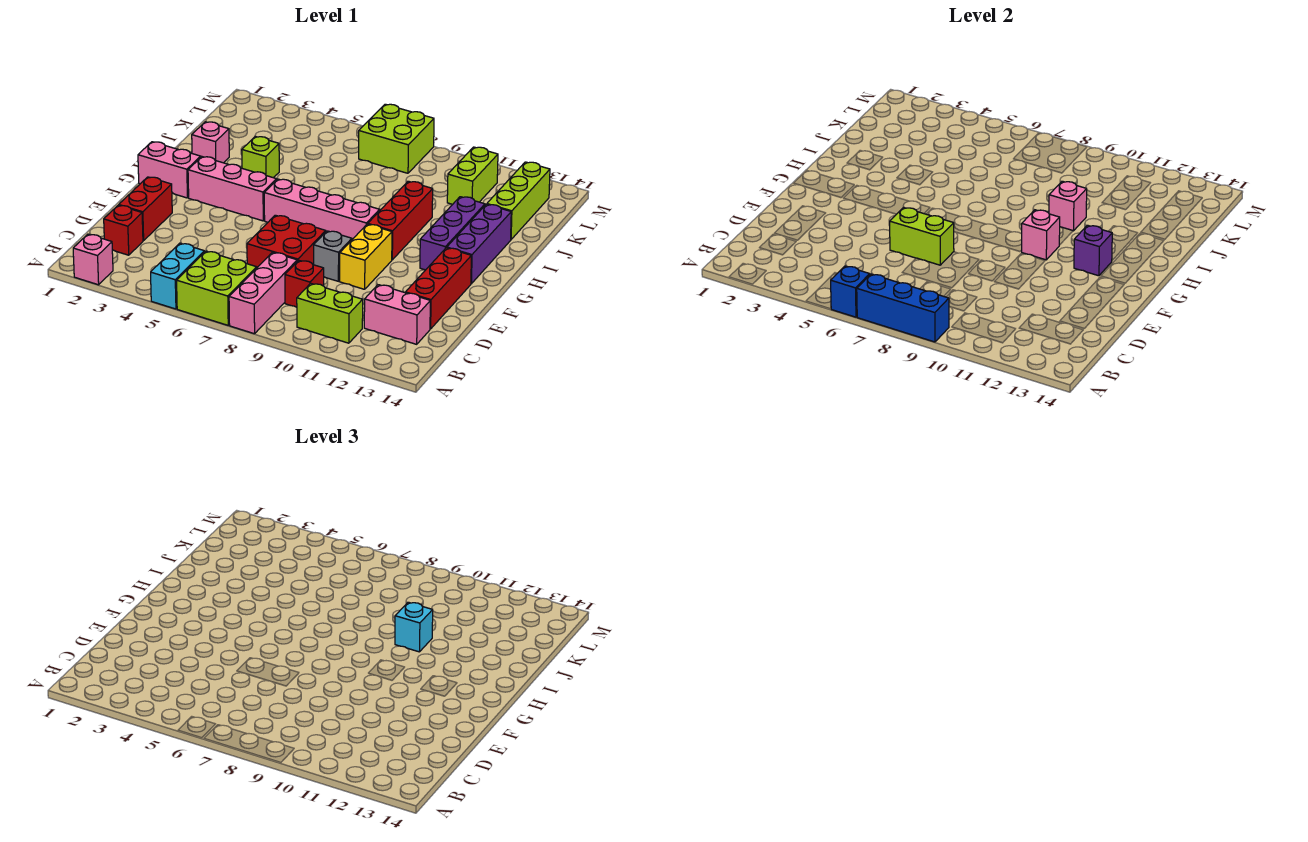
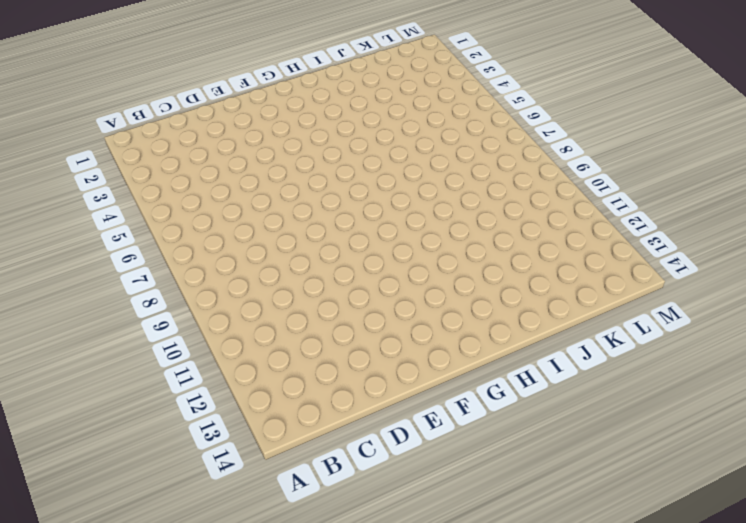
none -> pink brick A2 level 1
none -> cyan brick A5:B5 level 1
none -> lime brick A6:B7 level 1
none -> pink brick A8:C8 level 1

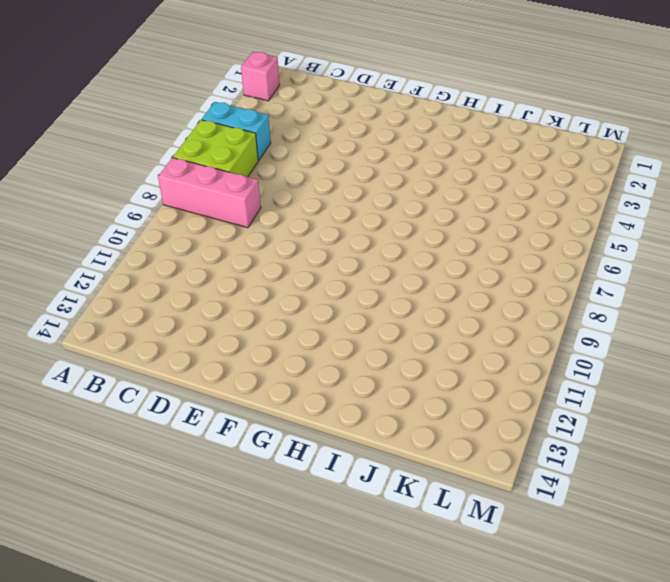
none -> lime brick B10:B11 level 1
none -> red brick C2 level 1
none -> red brick C9 level 1
none -> pink brick C12:C13 level 1

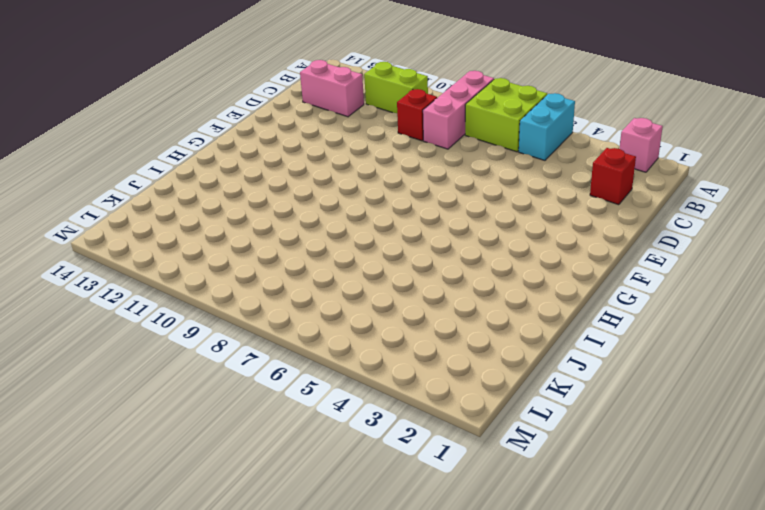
none -> red brick D2:E2 level 1
none -> red brick D7:E8 level 1
none -> red brick D13:F13 level 1
none -> grey brick E9 level 1

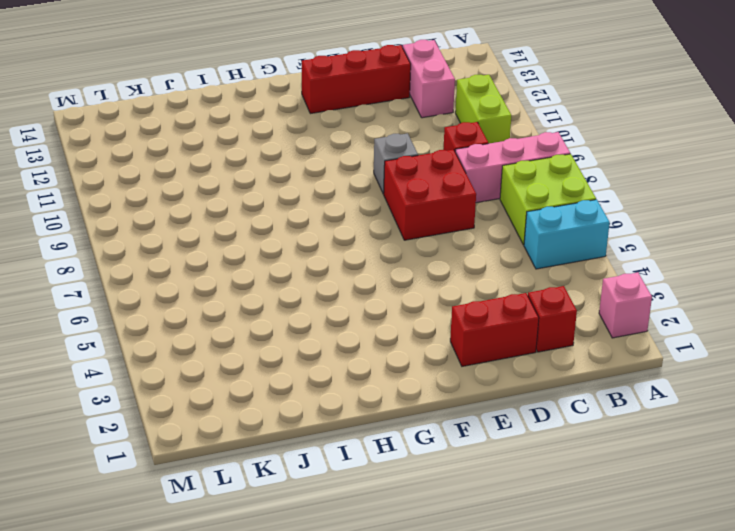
none -> yellow brick E10:F10 level 1
none -> pink brick G1:G2 level 1
none -> pink brick G3:G5 level 1
none -> pink brick G6:G9 level 1

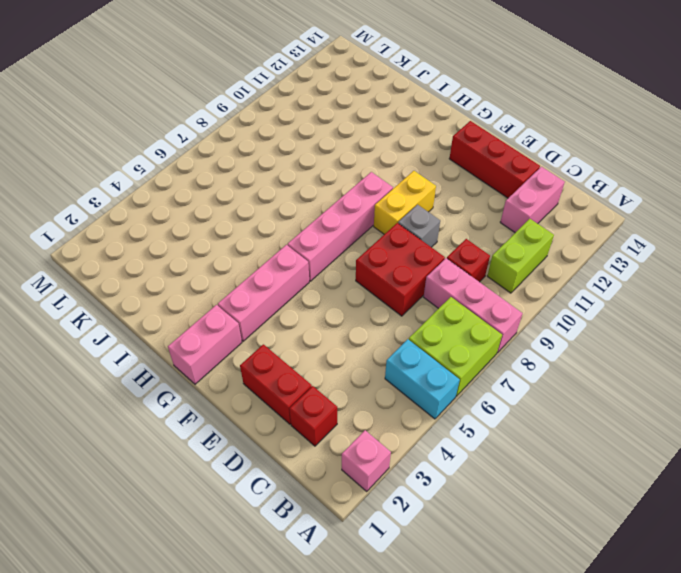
yellow brick F9:F10 level 1 -> yellow brick E10:F10 level 1
none -> red brick G10:I10 level 1
none -> purple brick G12:I12 level 1
none -> purple brick G13:I13 level 1
none -> pink brick I2 level 1

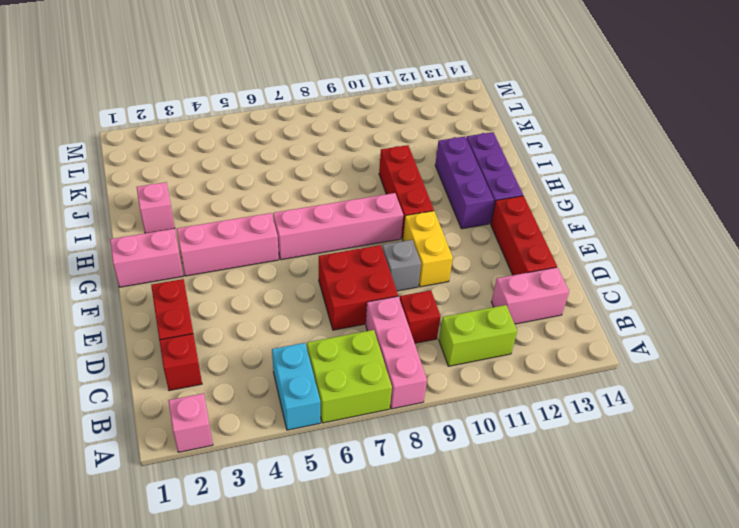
none -> lime brick I4 level 1
none -> lime brick J13:L13 level 1
none -> lime brick K11:L11 level 1
none -> lime brick L7:M8 level 1

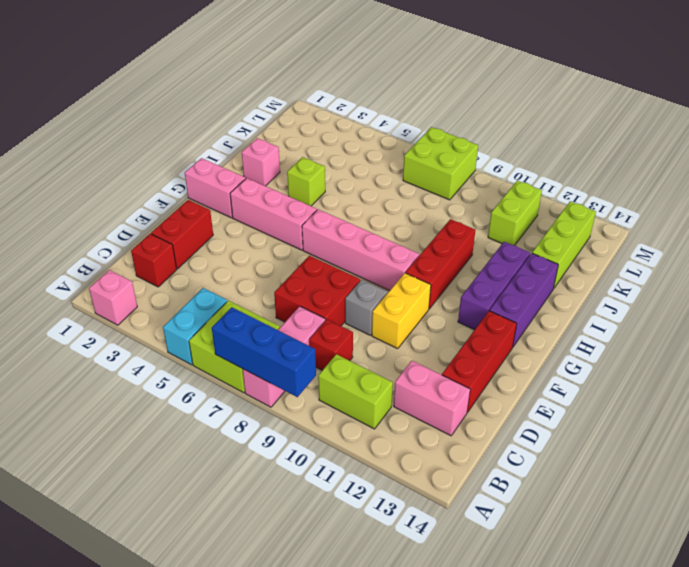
none -> blue brick A6 level 2
none -> lime brick E6:E7 level 2
none -> pink brick G10 level 2
none -> purple brick G12 level 2

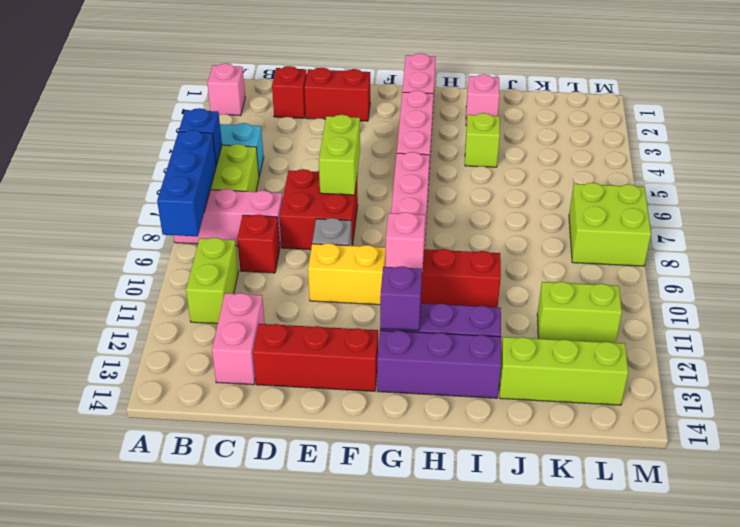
none -> pink brick I10 level 2
none -> cyan brick I10 level 3

